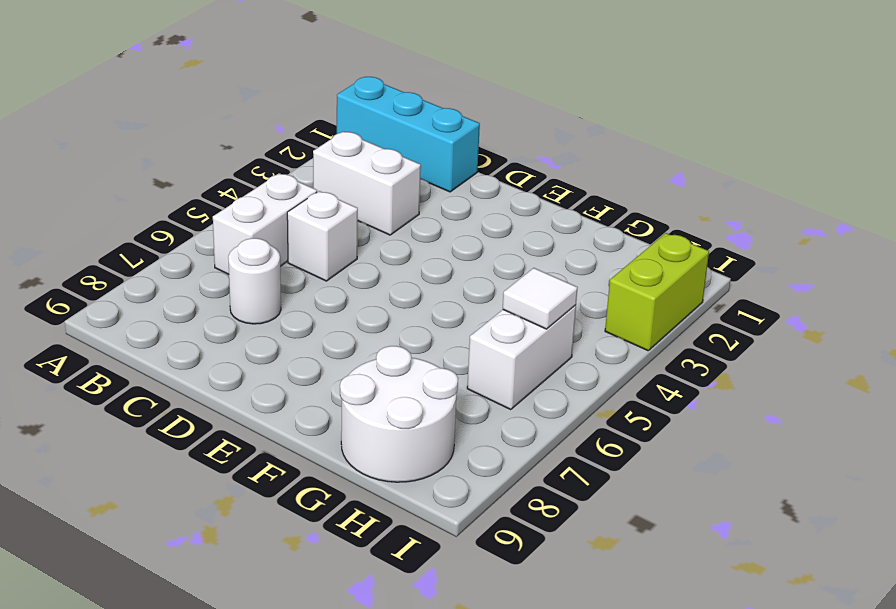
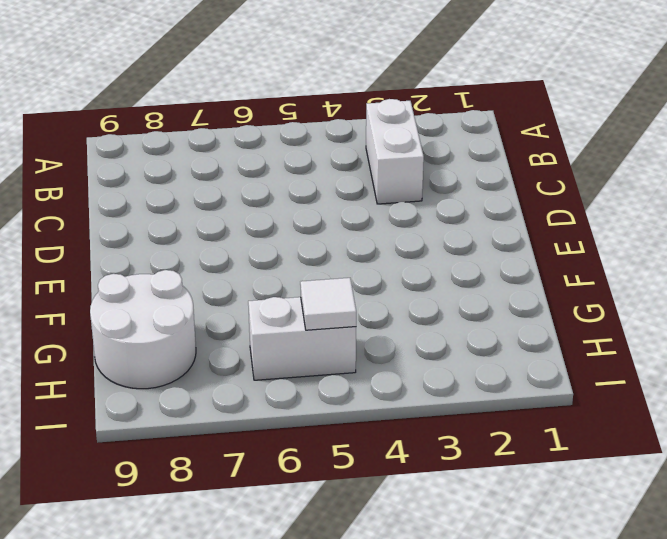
none -> cyan brick A1:C1 level 1
none -> white brick B5:B6 level 1

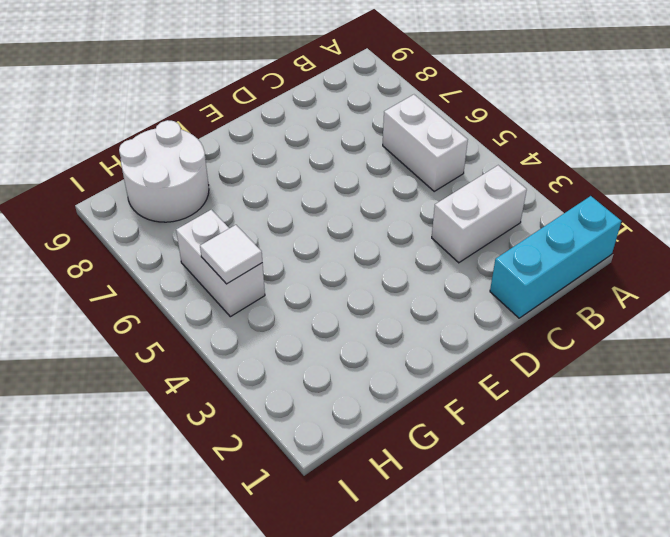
none -> white brick C5 level 1
none -> white round brick C7 level 1

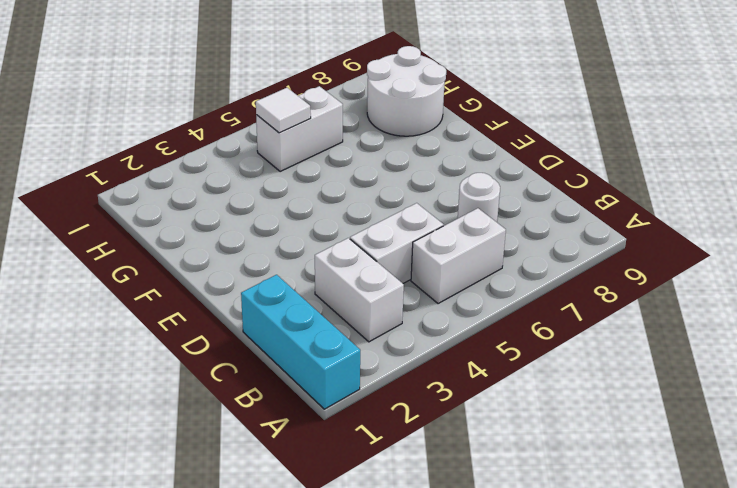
white brick C4:C5 level 1 -> white brick C5 level 1
none -> lime brick I2:I3 level 1

